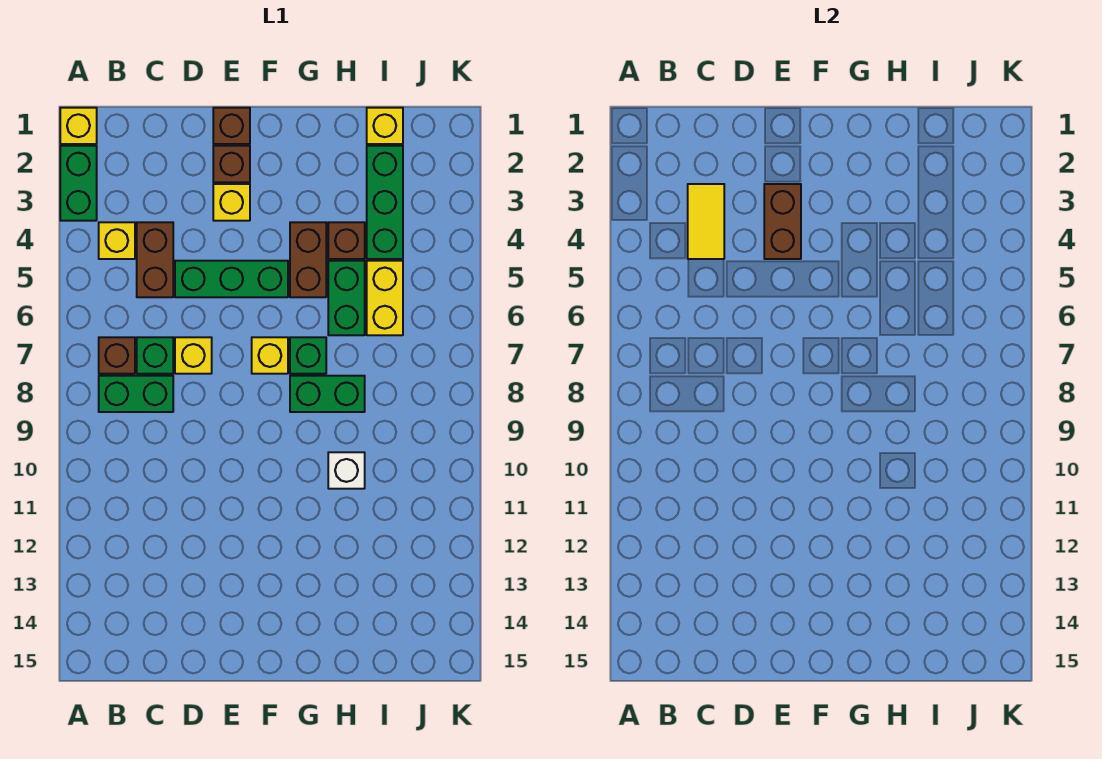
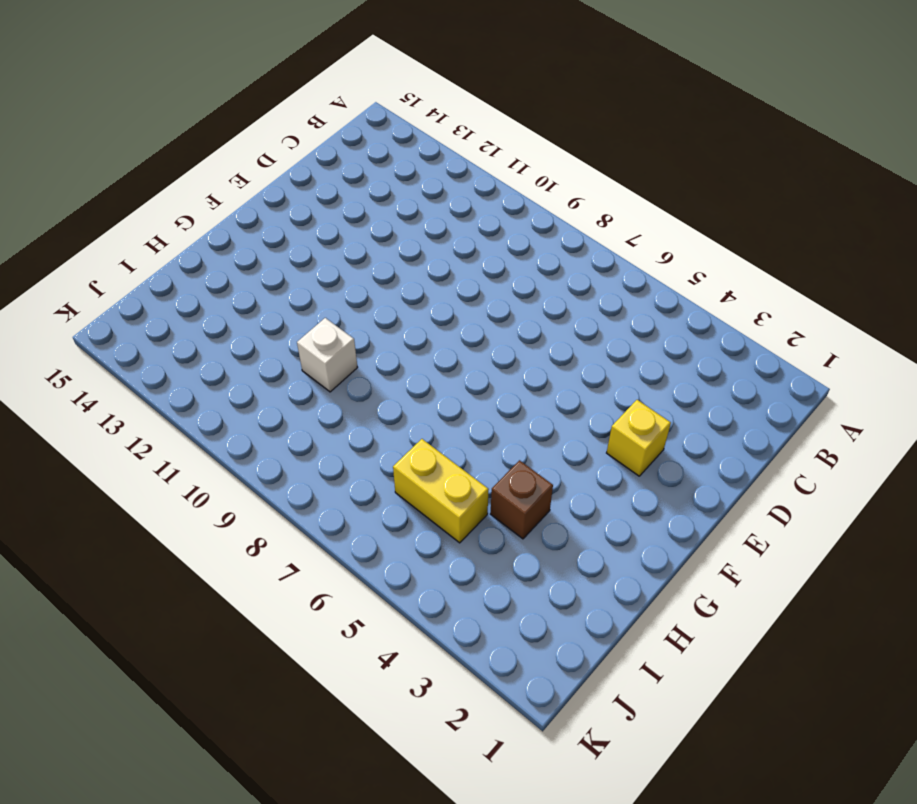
none -> yellow brick A1 level 1
none -> green brick A2:A3 level 1
none -> yellow brick B4 level 1

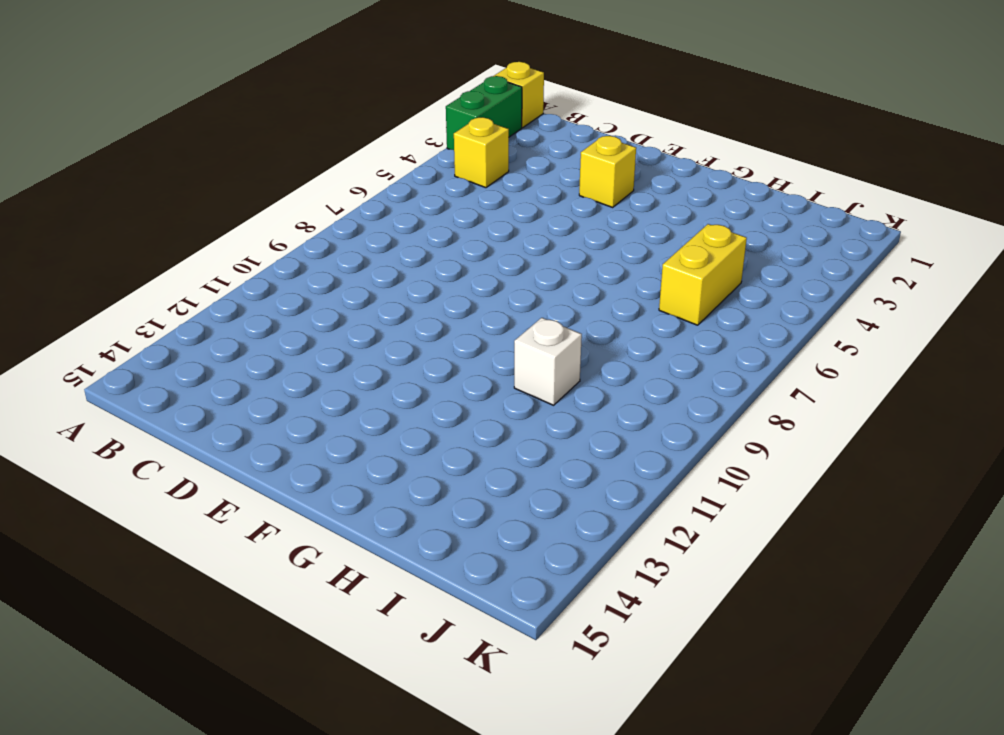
none -> brown brick B7 level 1
none -> green brick B8:C8 level 1
none -> brown brick C4:C5 level 1

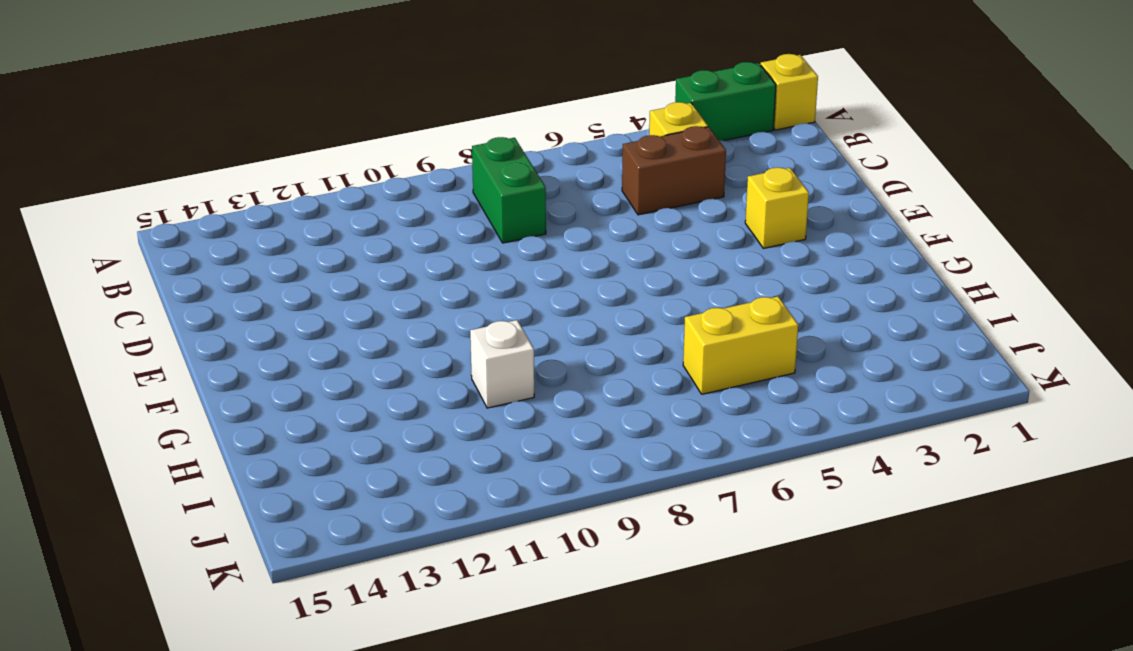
none -> brown brick B7 level 1
none -> green brick C7 level 1
none -> green brick D5:F5 level 1

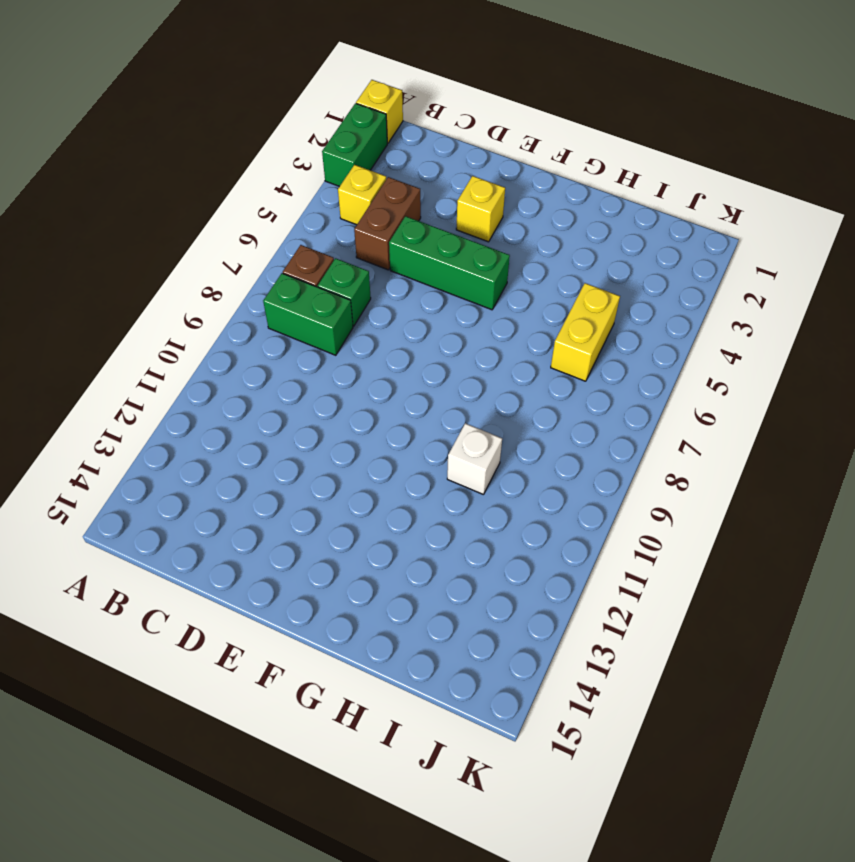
none -> yellow brick D7 level 1
none -> brown brick E1 level 1
none -> brown brick E2 level 1

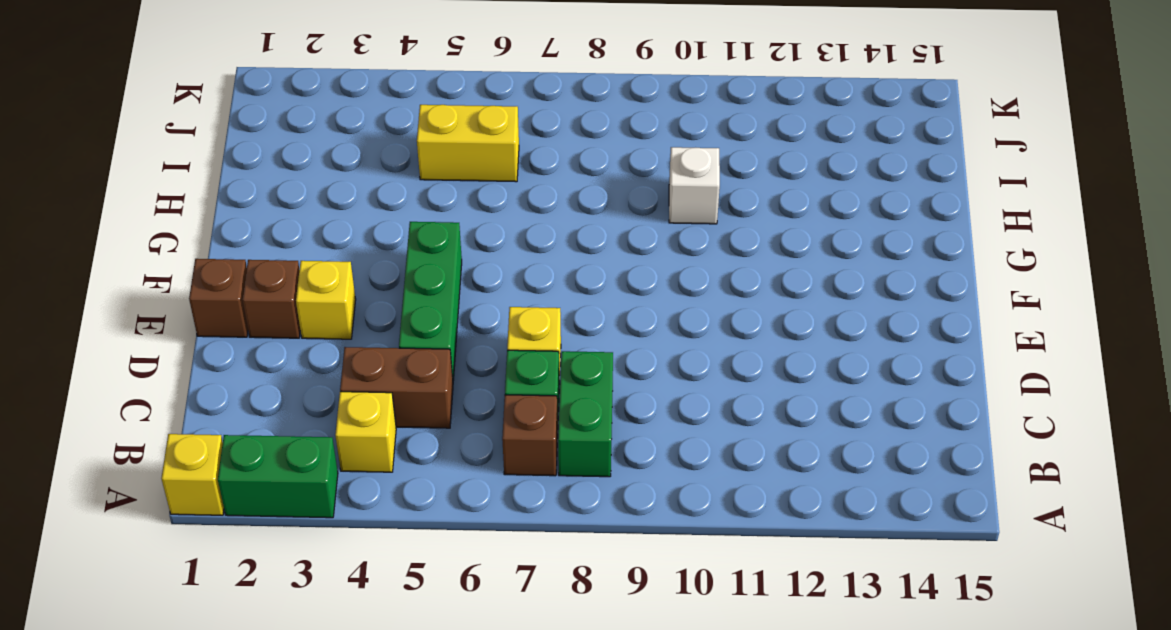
none -> yellow brick F7 level 1
none -> brown brick G4:G5 level 1
none -> green brick G7 level 1

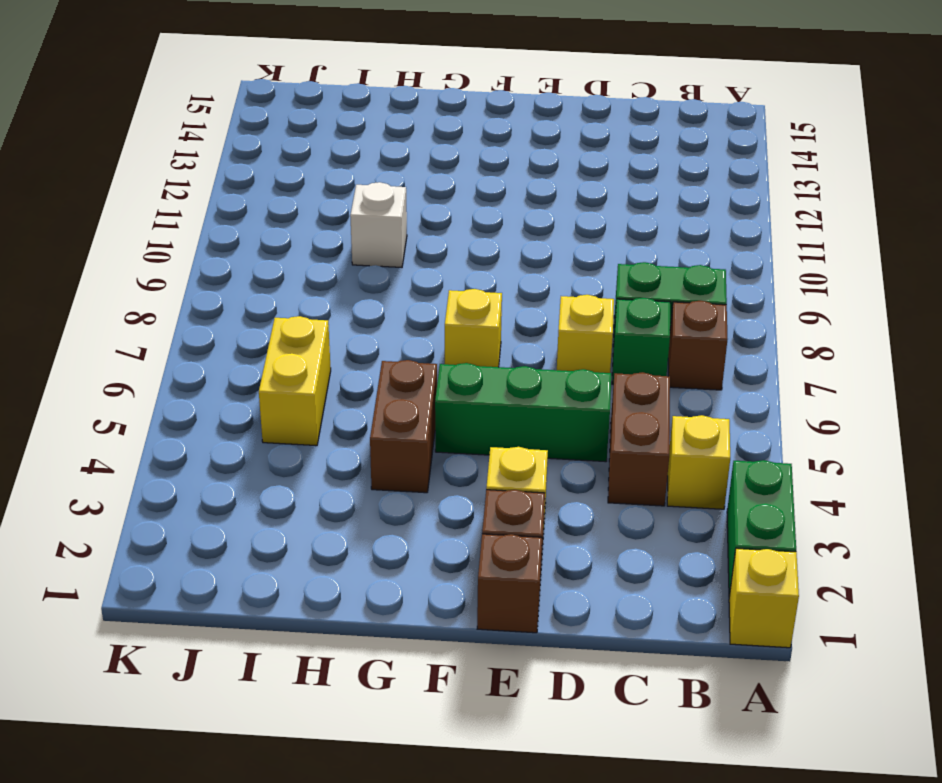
none -> green brick G7 level 1
none -> green brick G8:H8 level 1
none -> brown brick H4 level 1

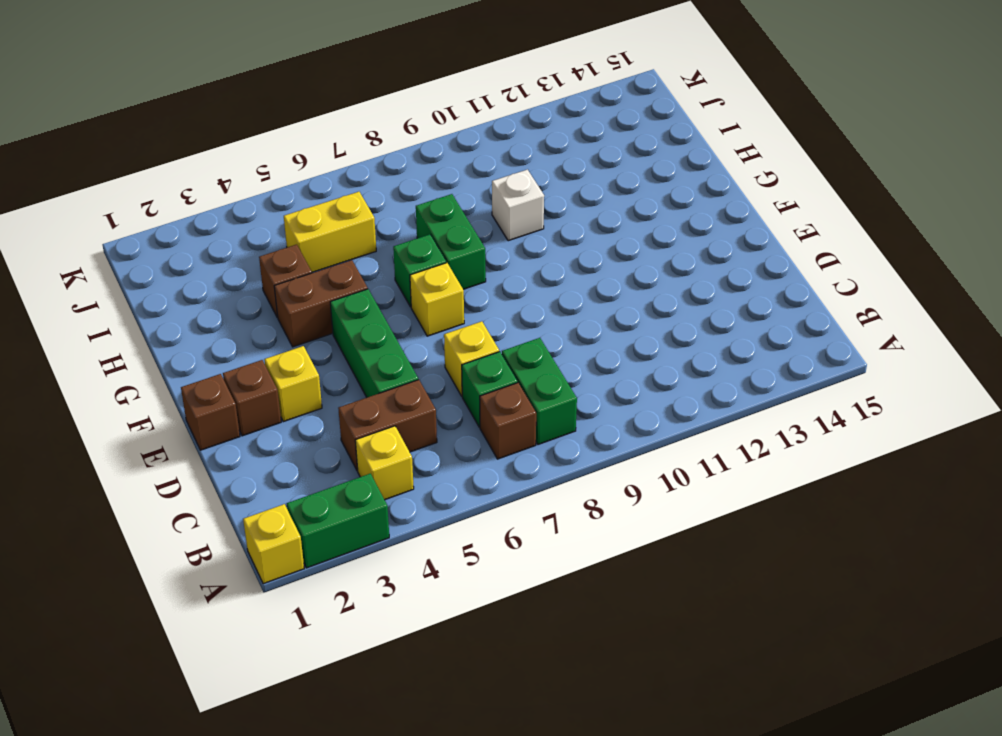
none -> green brick H5:H6 level 1
none -> yellow brick I1 level 1
none -> green brick I2:I4 level 1

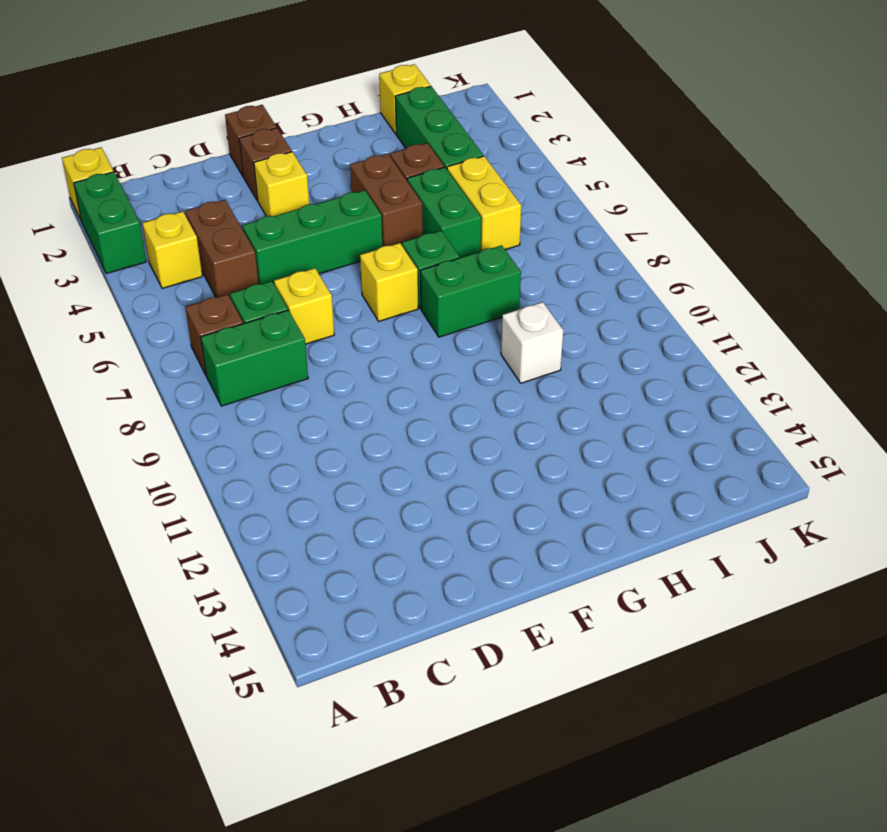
none -> yellow tile C3:C4 level 2
none -> brown brick E3:E4 level 2

